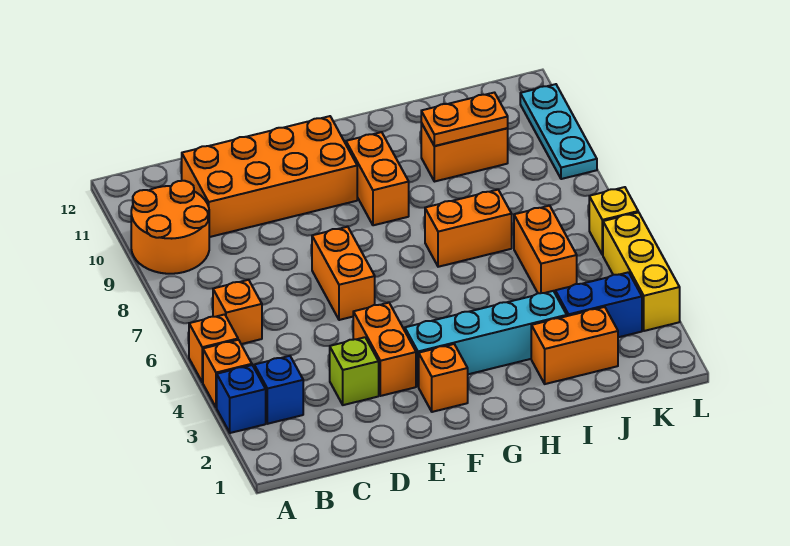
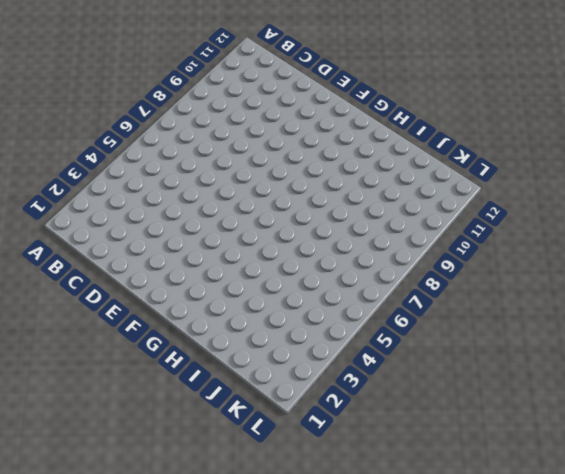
none -> blue brick A3 level 1
none -> orange brick A4 level 1
none -> orange brick A5 level 1

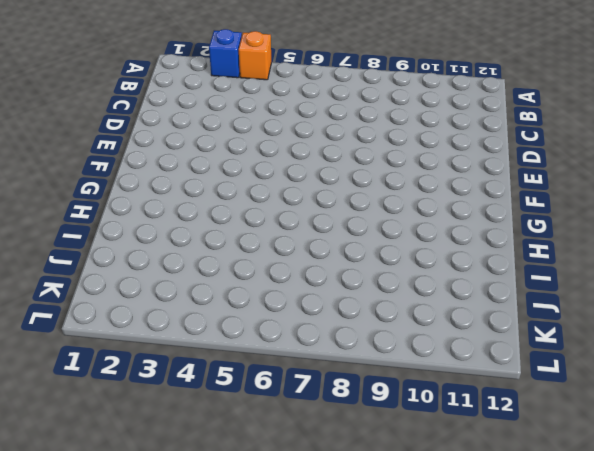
none -> orange brick A5 level 1
none -> orange round brick A9:B10 level 1
none -> blue brick B3 level 1

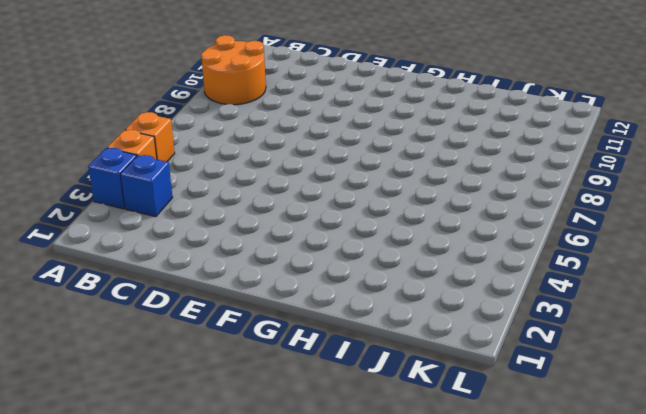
none -> orange brick B6 level 1
none -> orange brick C10:F11 level 1
none -> lime brick D3 level 1

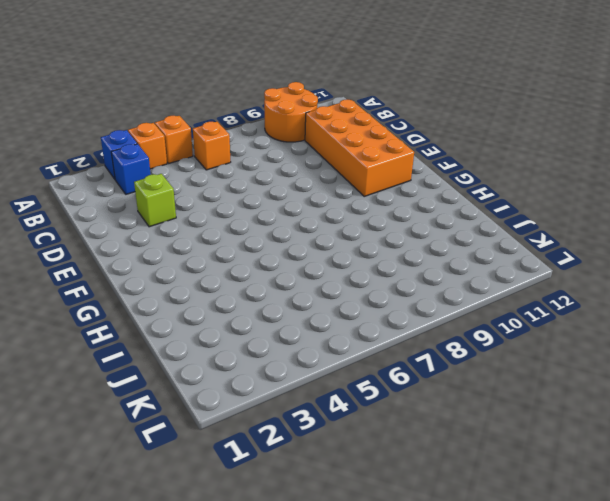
none -> orange brick E3:E4 level 1
none -> orange brick E6:E7 level 1
none -> orange brick F2 level 1

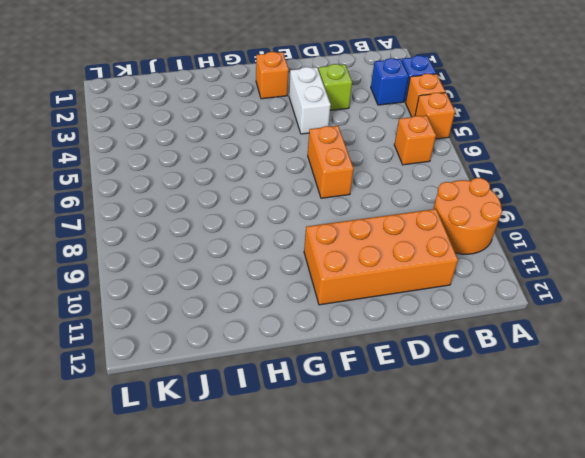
white brick E3:E4 level 1 -> orange brick E3:E4 level 1
none -> cyan brick F3:I3 level 1
none -> orange brick G9:G10 level 1
none -> orange brick H7:I7 level 1

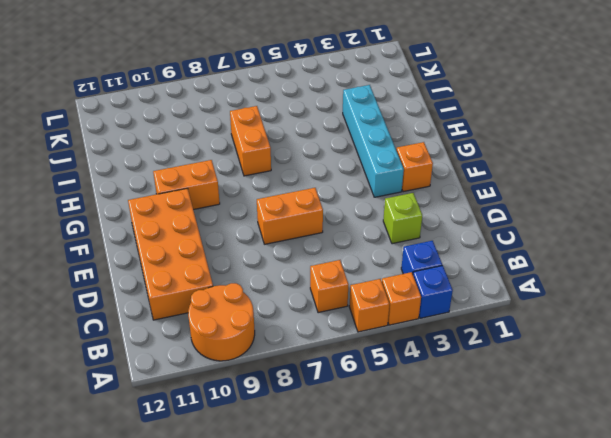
none -> orange brick E3:E4 level 1
none -> orange brick I2:J2 level 1
none -> orange brick I10:J10 level 1

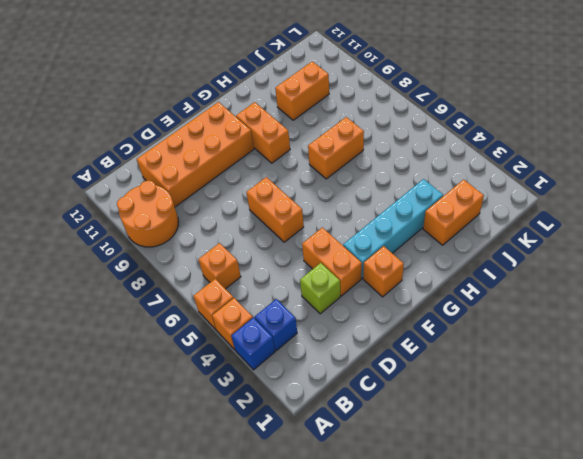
none -> blue brick J3:K3 level 1
none -> orange brick J5:J6 level 1
none -> yellow brick L3:L5 level 1

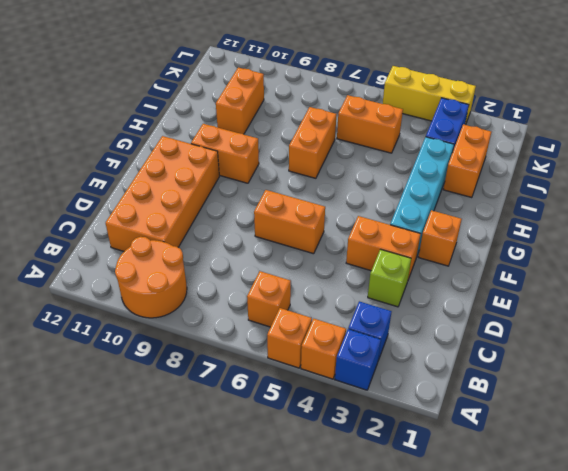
none -> yellow brick L6 level 1
none -> cyan plate L9:L11 level 1
none -> orange plate I10:J10 level 2

